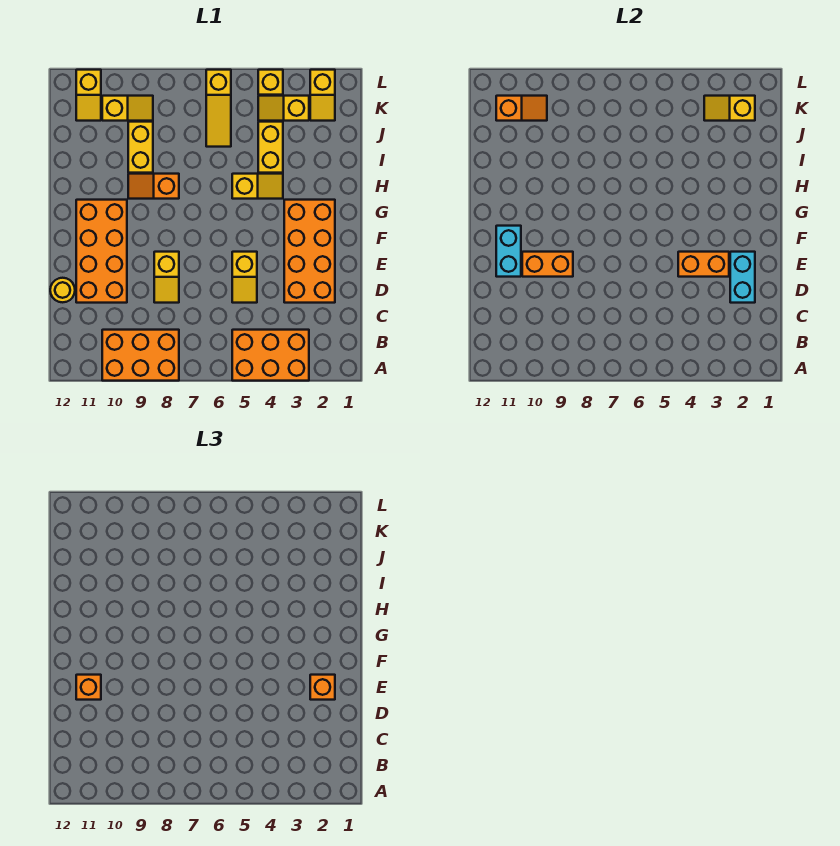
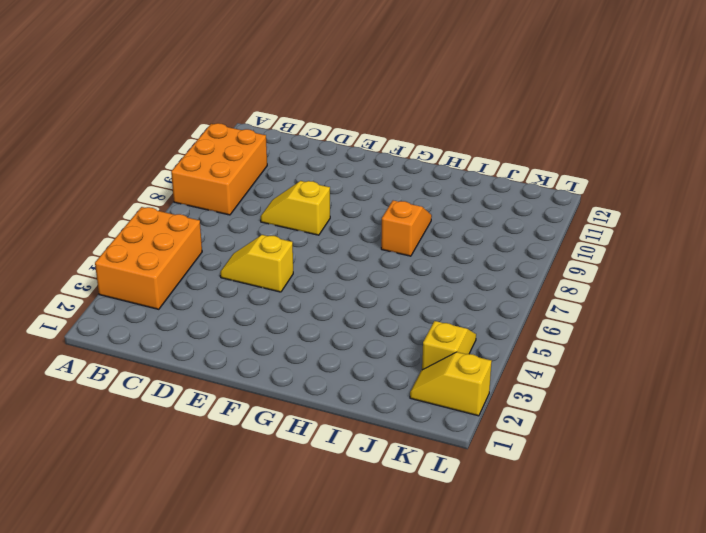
none -> orange brick D2:G3 level 1
none -> orange brick D10:G11 level 1
none -> yellow round brick D12 level 1

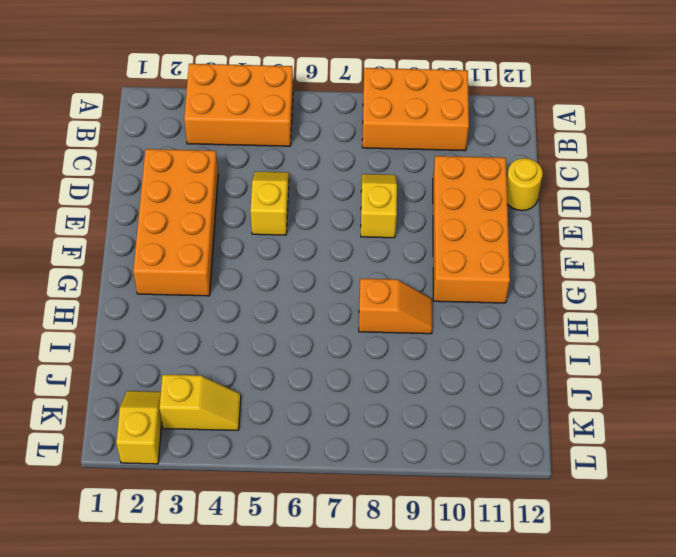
none -> yellow slope H4:H5 level 1 top 5
none -> yellow brick I4:J4 level 1
none -> yellow brick I9:J9 level 1

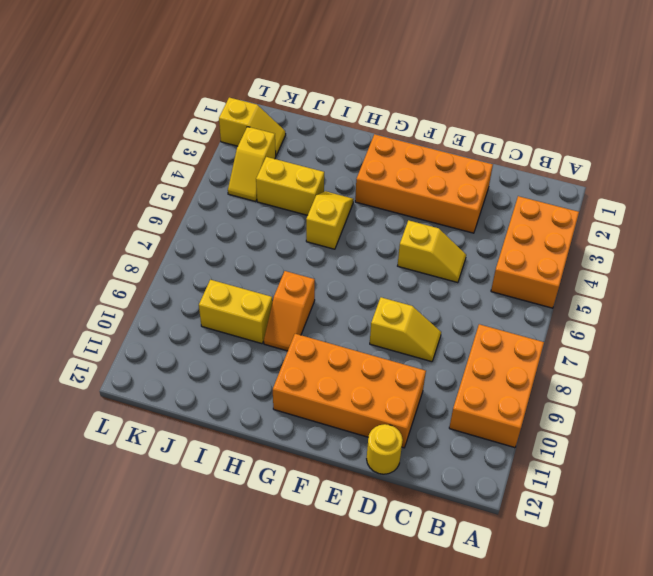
none -> yellow slope J6:L6 level 1 top L
none -> yellow slope K9:K10 level 1 top 10
none -> yellow slope K11:L11 level 1 top L

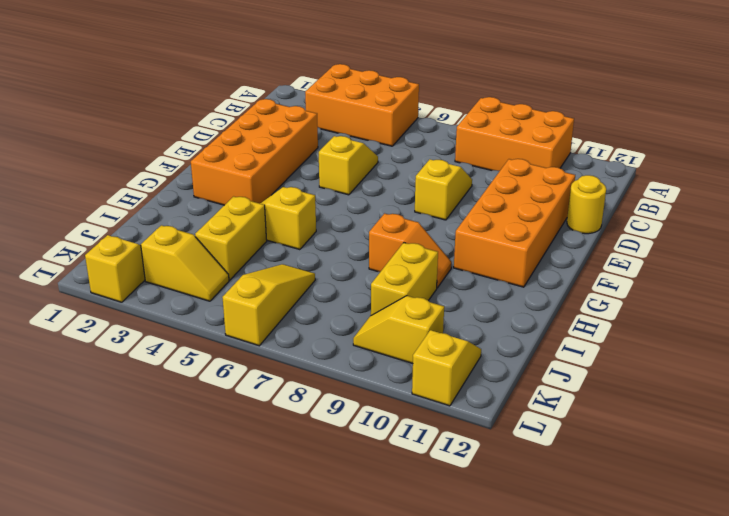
none -> yellow brick L4 level 1
none -> cyan brick D2:E2 level 2
none -> orange brick E3:E4 level 2

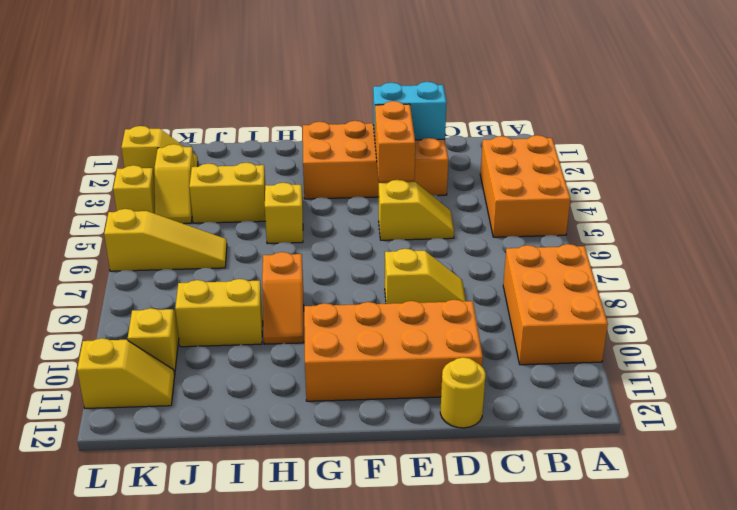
none -> orange brick E9:E10 level 2
none -> cyan brick E11:F11 level 2
none -> yellow slope K2:K3 level 2 top 2

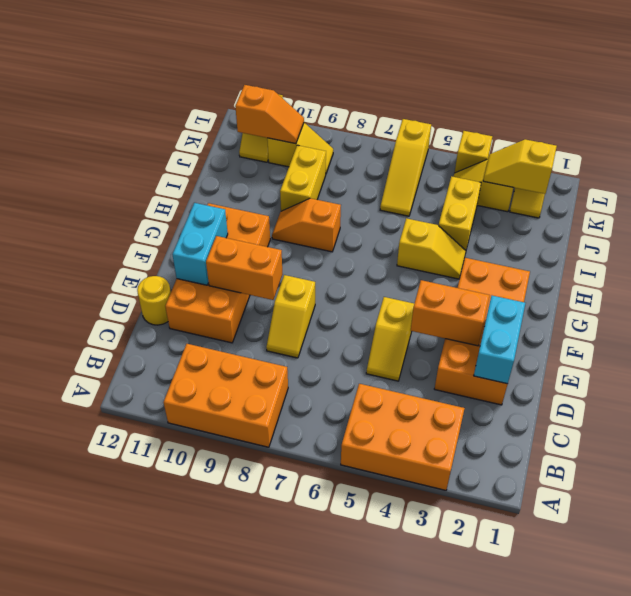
none -> orange brick E2 level 3
none -> orange brick E11 level 3

